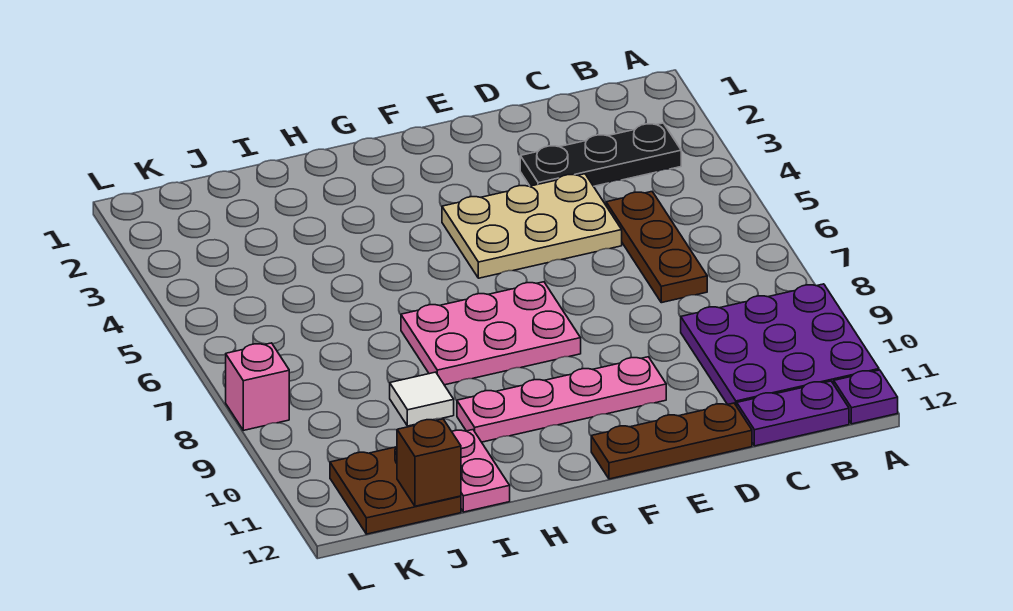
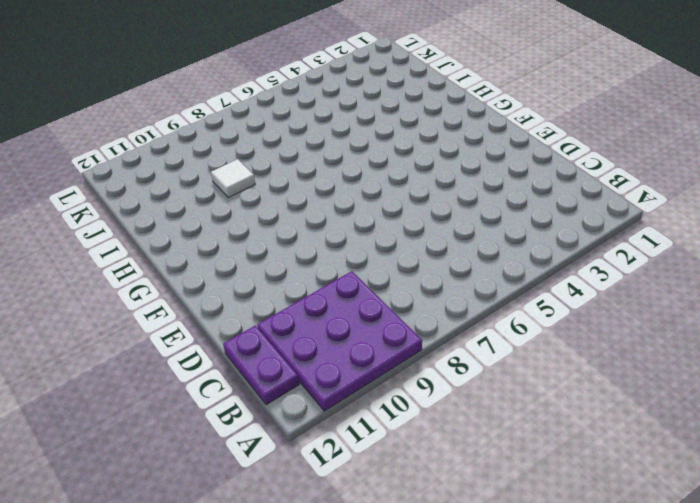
none -> purple plate A12 level 1
none -> black plate B3:D3 level 1
none -> brown plate C5:C7 level 1

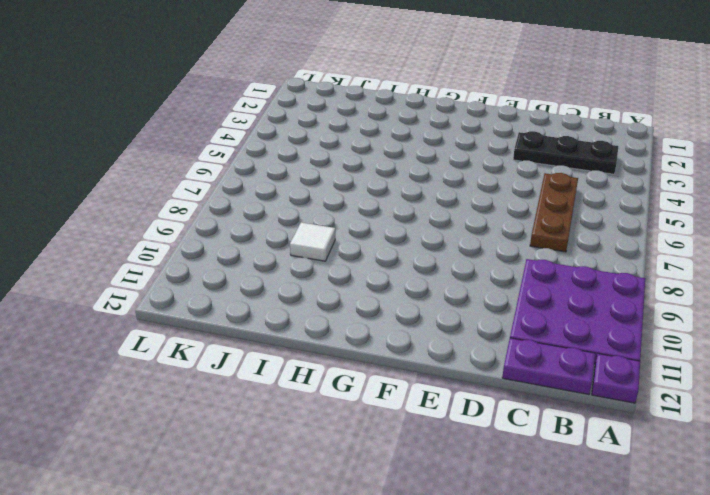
none -> tan plate D4:F5 level 1
none -> brown plate D12:F12 level 1
none -> pink plate E10:H10 level 1

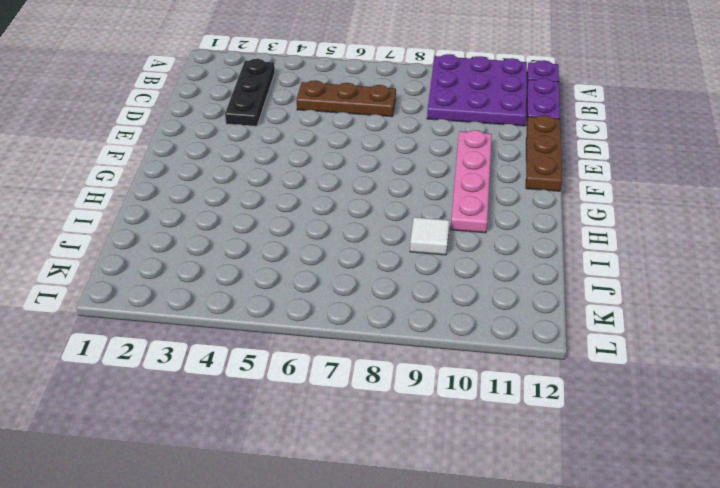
none -> tan plate D4:F5 level 1
none -> pink plate F7:H8 level 1
none -> pink plate I11:I12 level 1

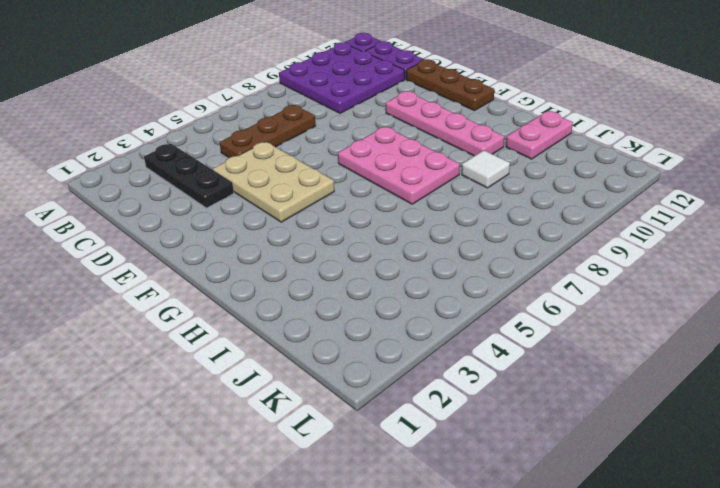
none -> brown plate J11:K12 level 1
none -> pink brick L8 level 1
none -> brown brick J12 level 2

